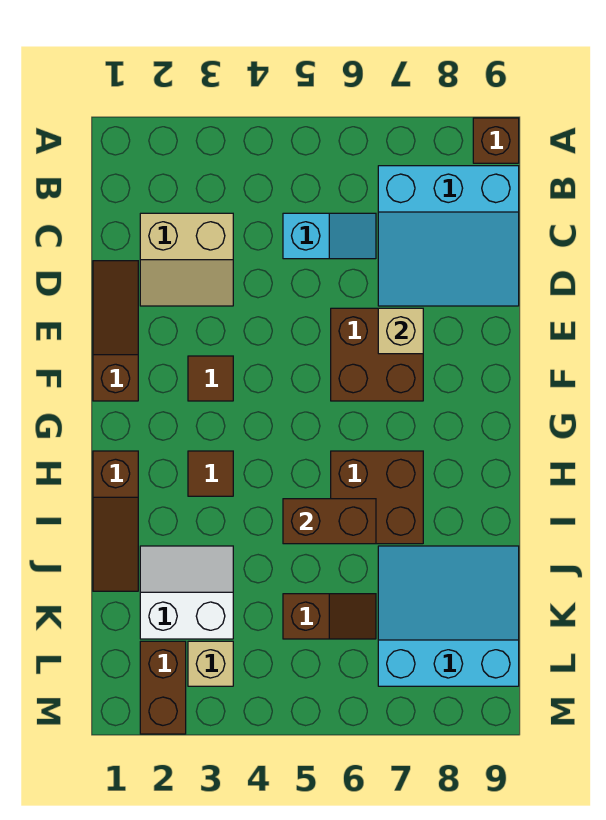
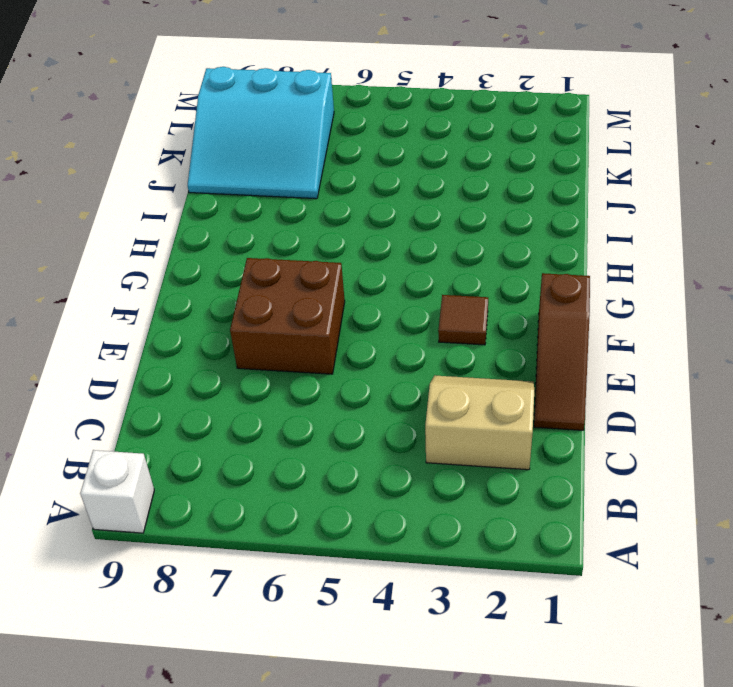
white brick A9 level 1 -> brown brick A9 level 1
none -> cyan slope B7:D9 level 1 top B
none -> cyan slope C5:C6 level 1 top 5
none -> brown slope H1:J1 level 1 top H

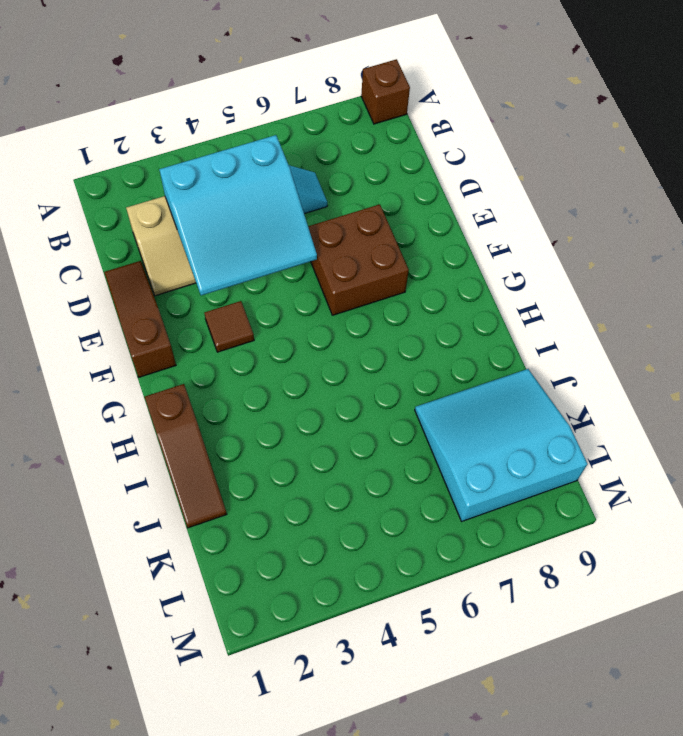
cyan slope C3:E5 level 2 top C -> cyan slope B7:D9 level 1 top B
none -> brown tile H3 level 1
none -> brown brick H6:I7 level 1
none -> white slope J2:K3 level 1 top K

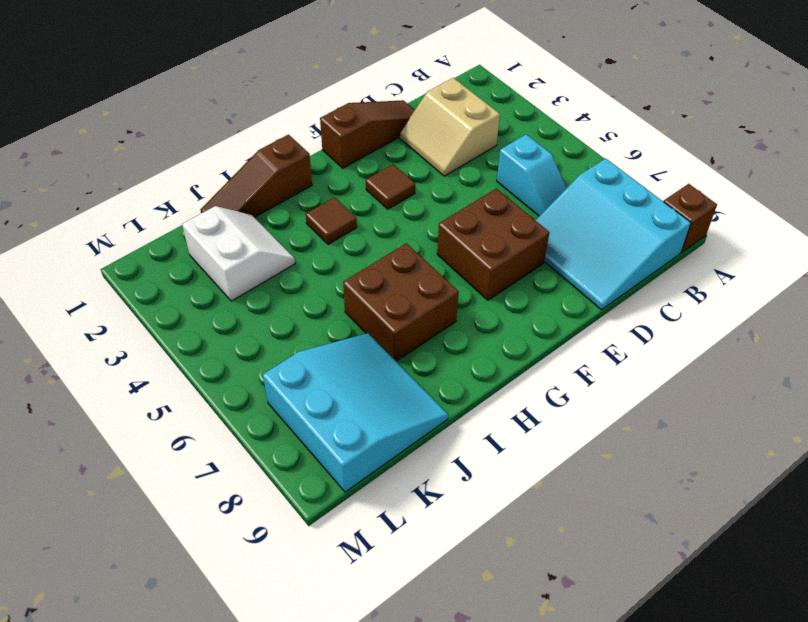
none -> brown slope K5:K6 level 1 top 5
none -> brown brick L2:M2 level 1
none -> tan brick L3 level 1

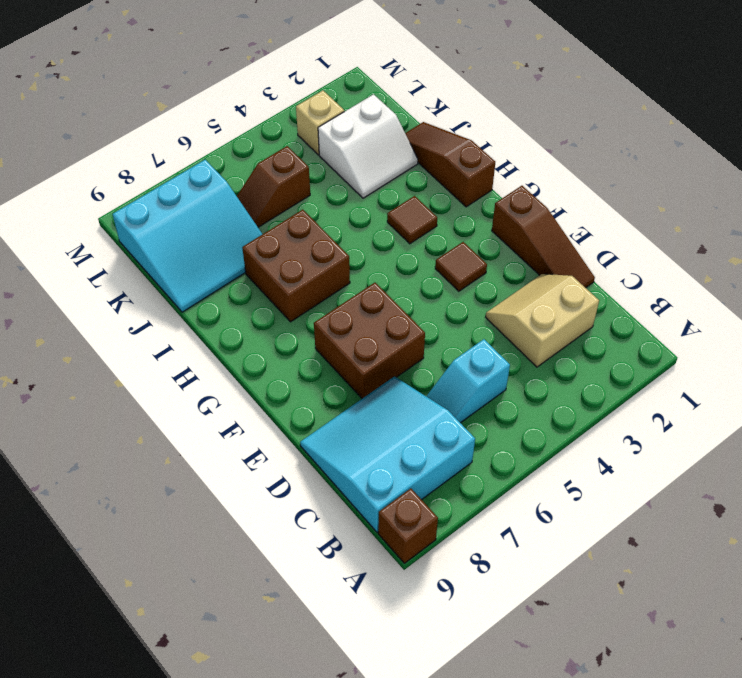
none -> brown brick L2:M2 level 1
none -> tan brick E7 level 2
none -> brown brick I5:I6 level 2

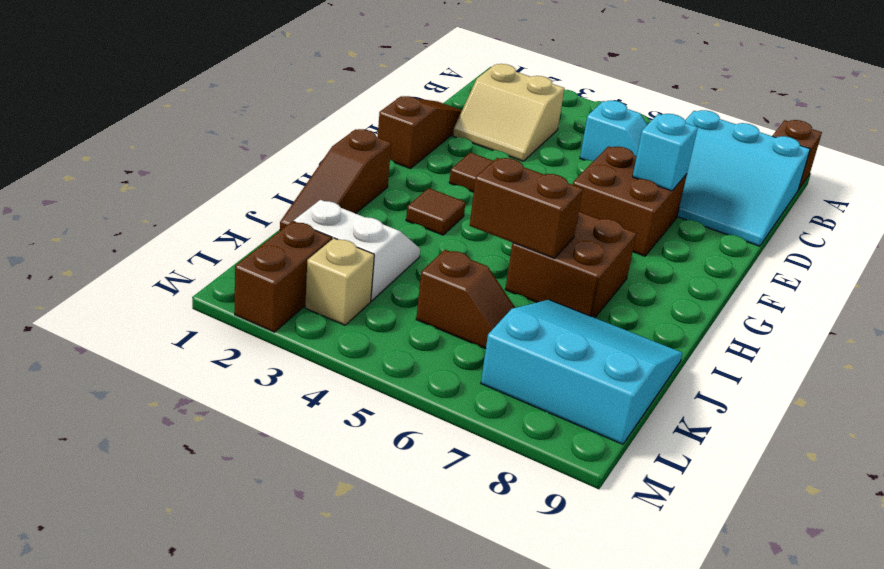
cyan brick E7 level 2 -> tan brick E7 level 2

